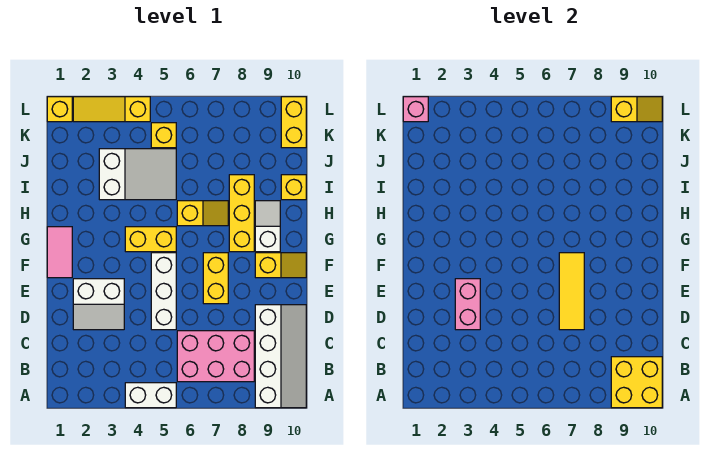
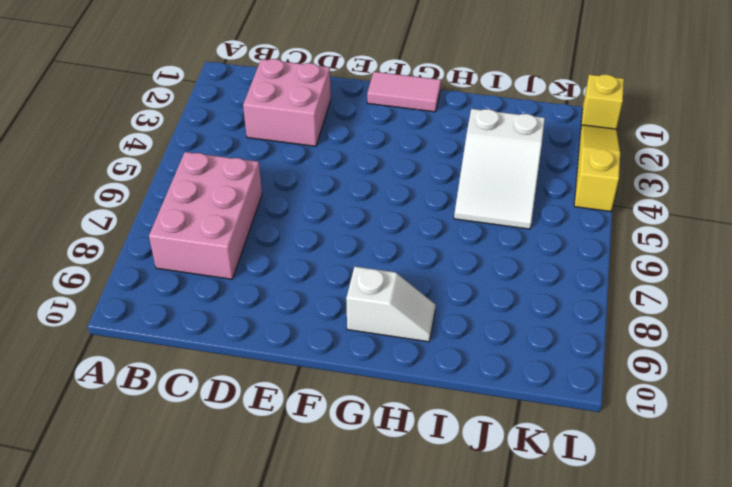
pink brick C2:D3 level 1 -> white slope D2:E3 level 1 top E
none -> white brick A4:A5 level 1
none -> white slope A9:D10 level 1 top 9
none -> white brick D5:F5 level 1

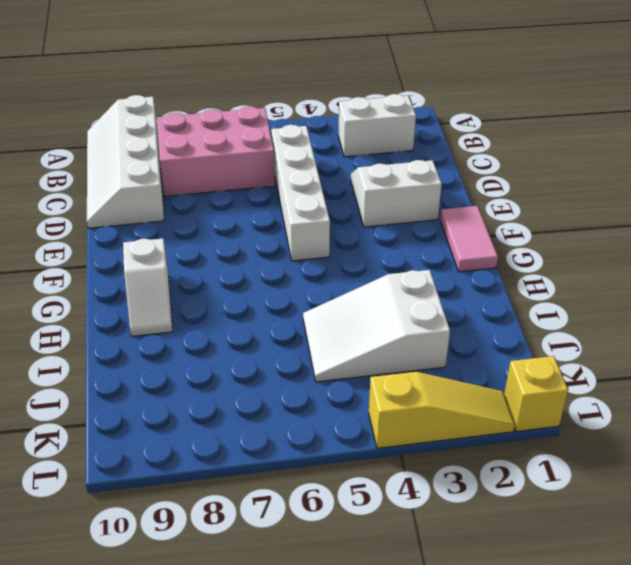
white brick B2:B3 level 1 -> white brick A4:A5 level 1
white brick C5:F5 level 1 -> white brick D5:F5 level 1
none -> yellow brick E7:F7 level 1
none -> yellow slope F9:F10 level 1 top 9
none -> yellow brick G4:G5 level 1

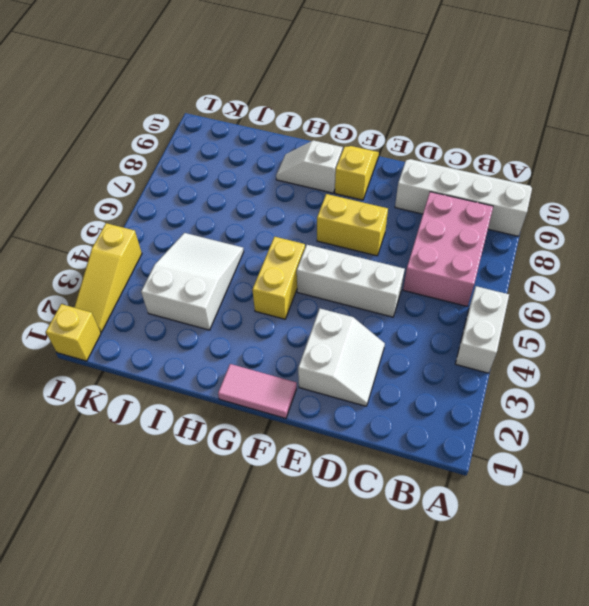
none -> yellow brick G8:I8 level 1
none -> yellow slope H6:H7 level 1 top 6
none -> yellow brick I10 level 1

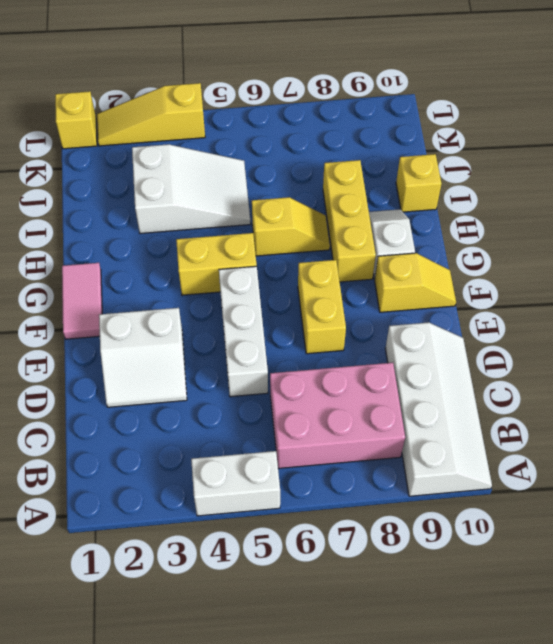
none -> yellow brick K5 level 1
none -> yellow brick K10:L10 level 1
none -> yellow brick A9:B10 level 2

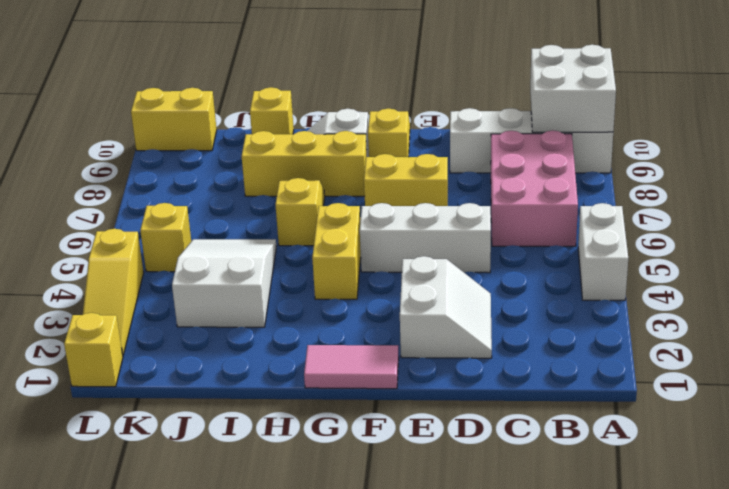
white brick A9:B10 level 2 -> yellow brick A9:B10 level 2
none -> pink brick D3:E3 level 2
none -> yellow tile D7:F7 level 2
none -> pink brick L1 level 2

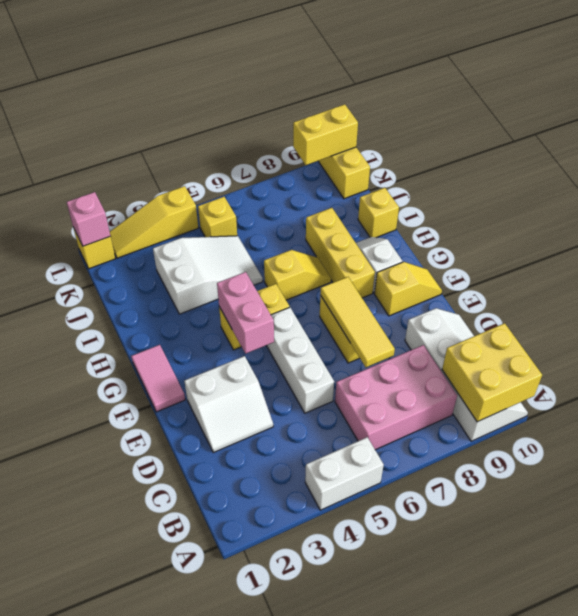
pink brick F4:G4 level 2 -> pink brick D3:E3 level 2
yellow brick L9:L10 level 2 -> yellow slope L9:L10 level 2 top 9

